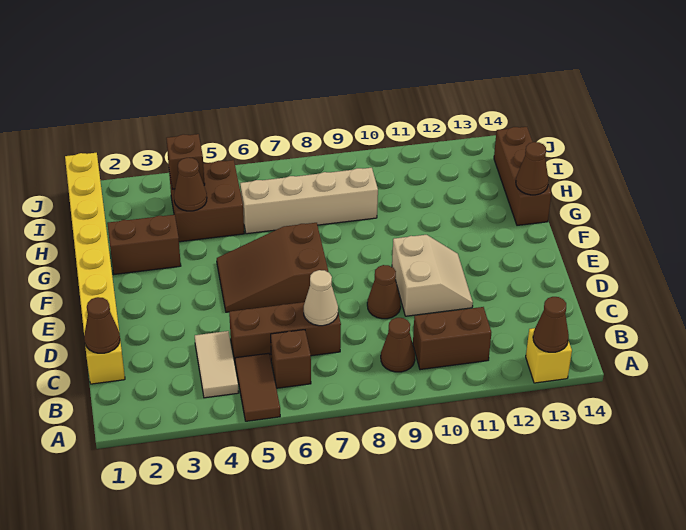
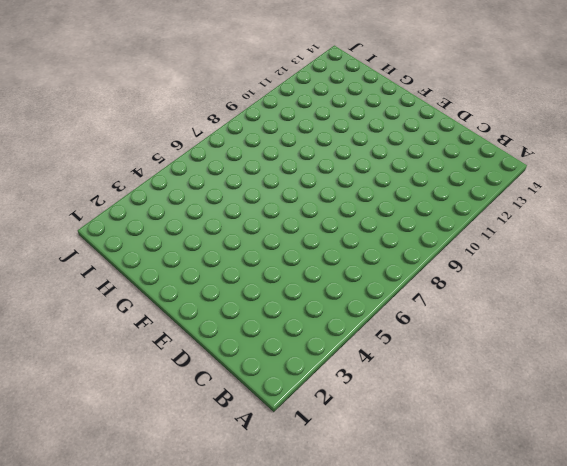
none -> brown tile A5:B5 level 1
none -> yellow brick A13 level 1
none -> tan tile B4:C4 level 1

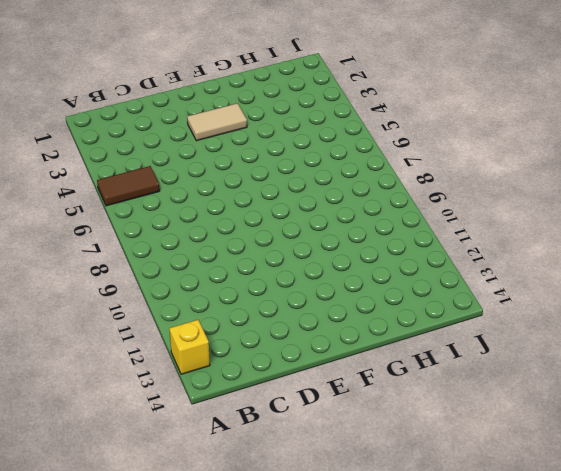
tan tile E3:F3 level 1 -> tan tile B4:C4 level 1
none -> brown brick B6 level 1
none -> brown cone B9 level 1
none -> brown brick B10:B11 level 1

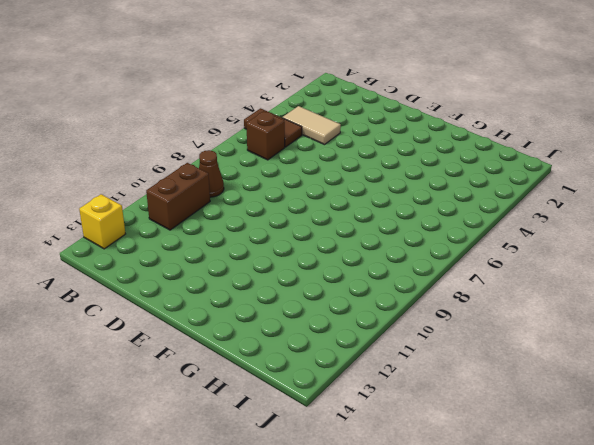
none -> yellow brick C1:J1 level 1
none -> brown brick C5:C7 level 1
none -> brown cone D9 level 1

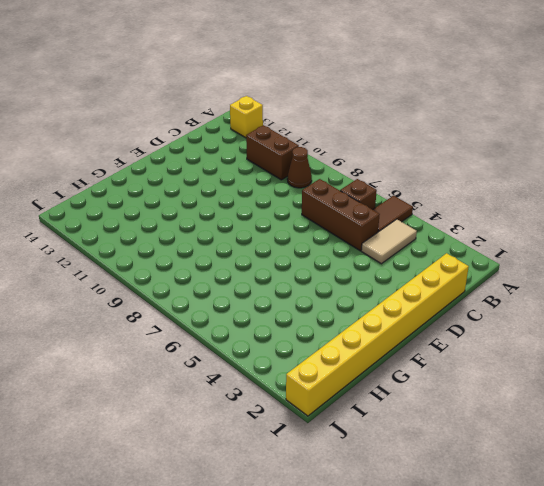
none -> brown cone D9 level 1
none -> tan slope D10:E11 level 1 top 10
none -> brown slope E5:F7 level 1 top 7

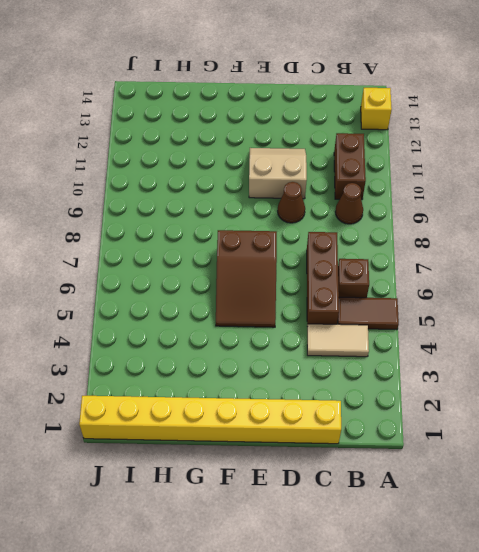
none -> brown brick G2:G3 level 1
none -> brown brick G14:I14 level 1
none -> brown brick H4:I5 level 1

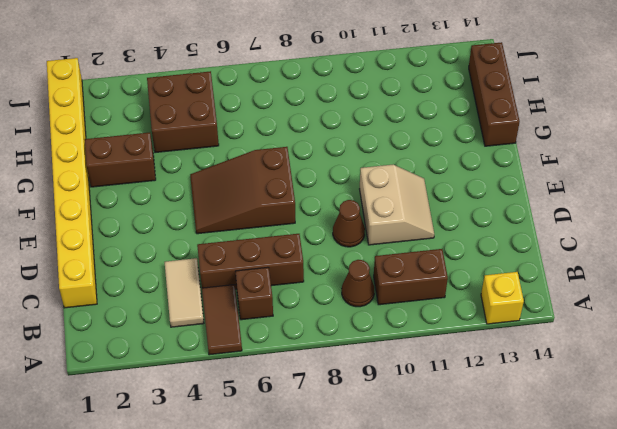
none -> tan brick H6:H9 level 1
none -> brown cone A13 level 2
none -> brown cone C1 level 2

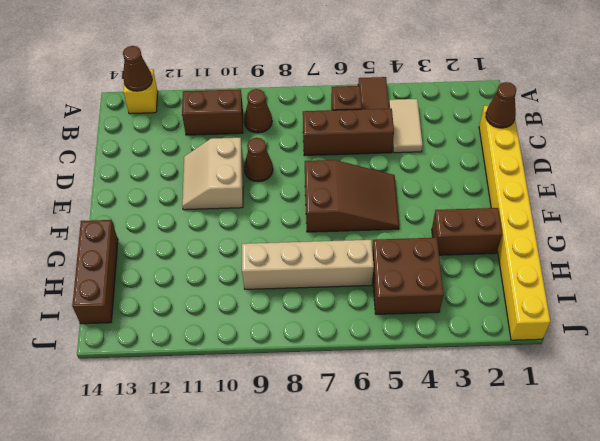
none -> tan cone C7 level 2
none -> brown cone G14 level 2
none -> brown cone H4 level 2

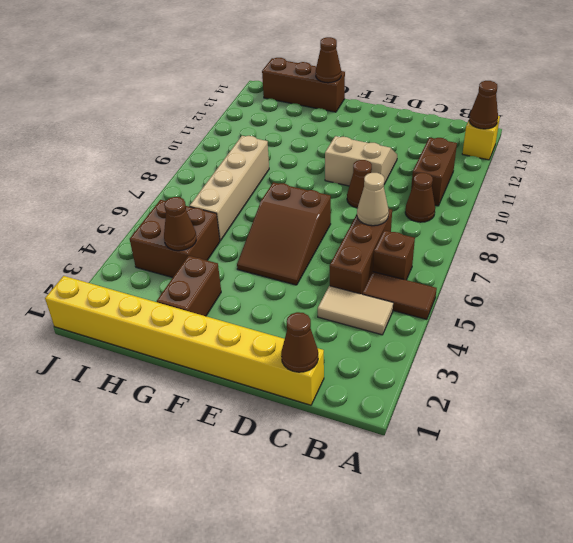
none -> brown brick I4 level 2

